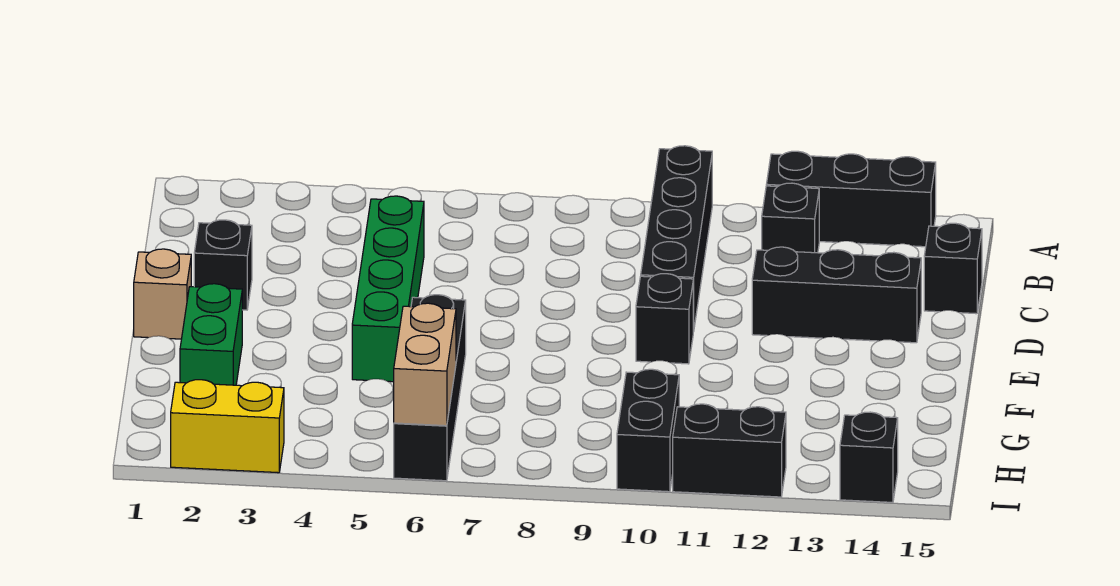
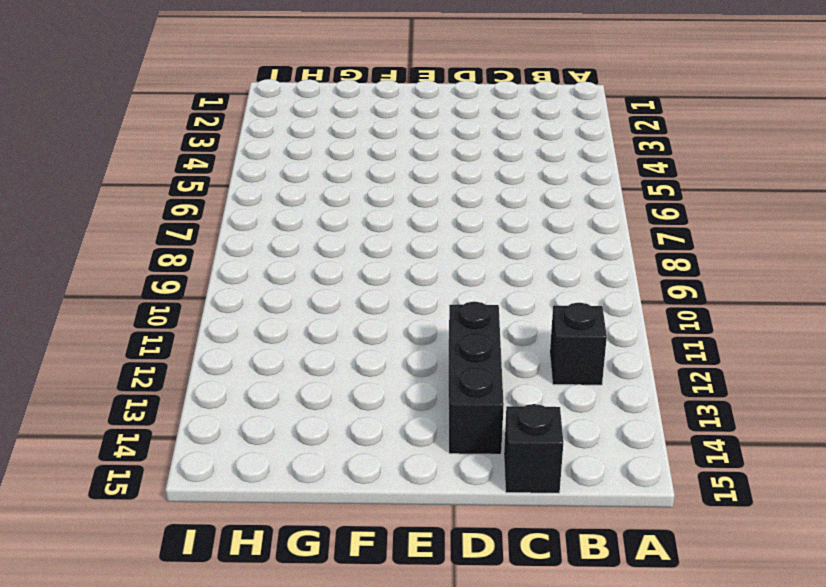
none -> black brick A10:D10 level 1
none -> black brick A12:A14 level 1
none -> green brick C5:F5 level 1

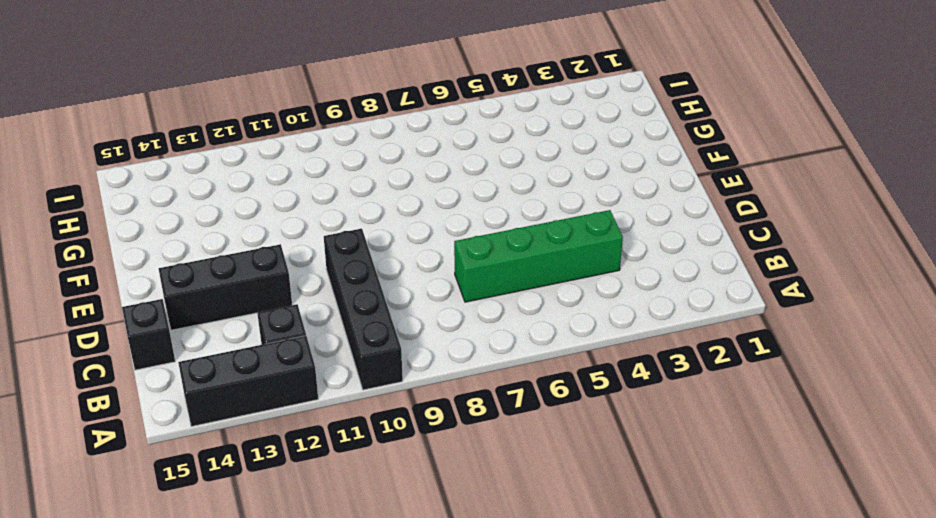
green brick C4:C7 level 1 -> green brick C5:F5 level 1
none -> black brick D2 level 1
none -> tan brick E1 level 1
none -> black brick E10 level 1

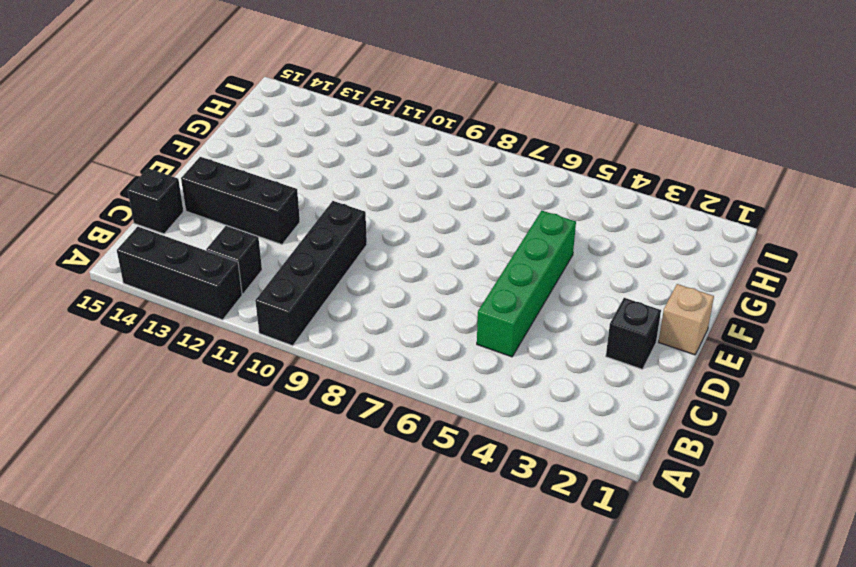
none -> black brick E10 level 1
none -> green brick F2:G2 level 1
none -> black brick F6:I6 level 1

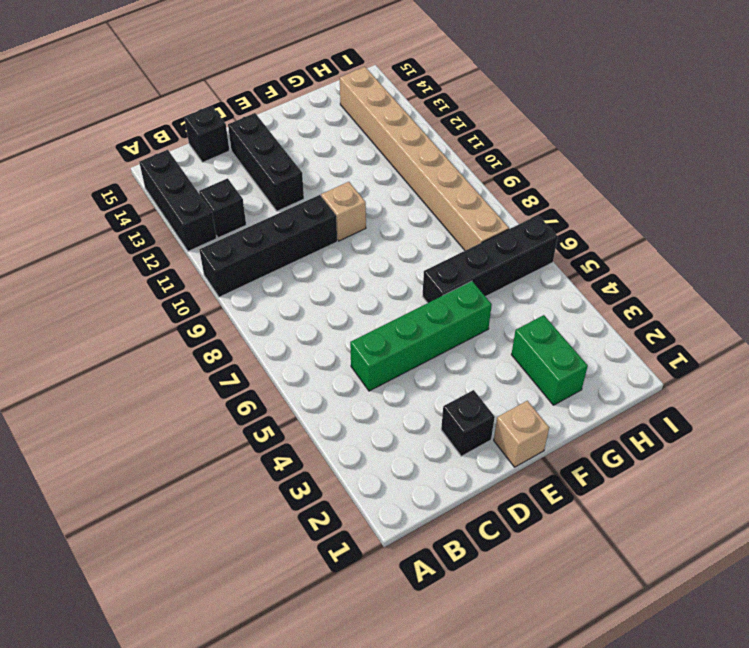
tan brick E10 level 1 -> black brick E10 level 1
green brick G2:G3 level 1 -> green brick F2:G2 level 1
tan brick H7:H14 level 1 -> black brick H10:I10 level 1
none -> yellow brick I2:I3 level 1
none -> black brick I11:I12 level 1
none -> black brick I14 level 1

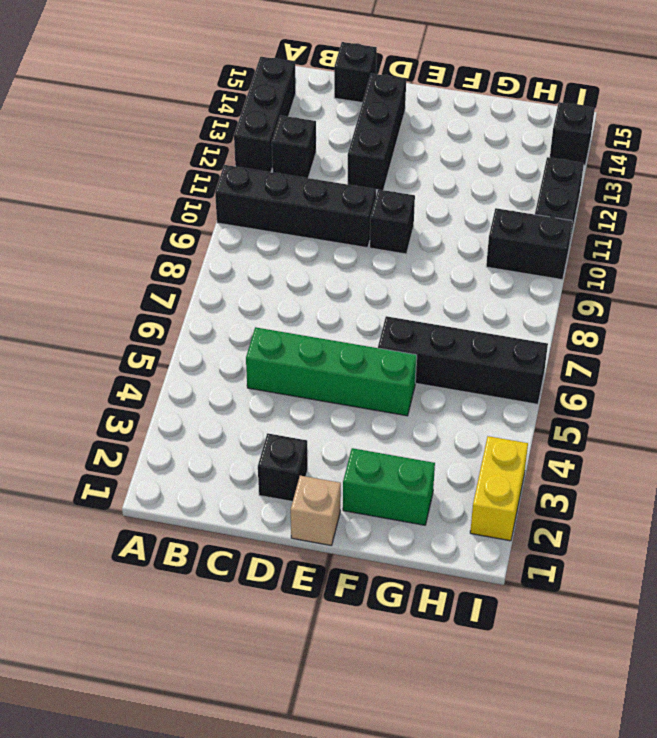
none -> tan brick H6:I6 level 2

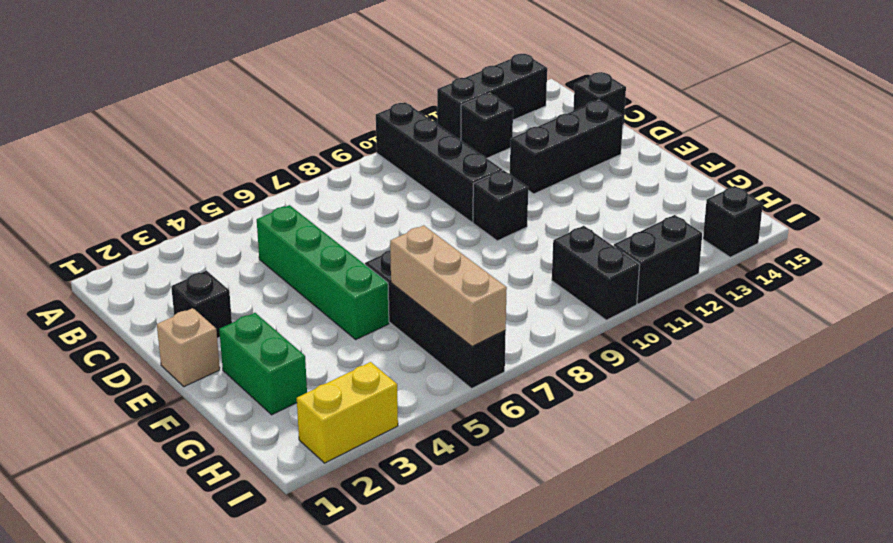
tan brick G6:I6 level 2 -> tan brick H6:I6 level 2

